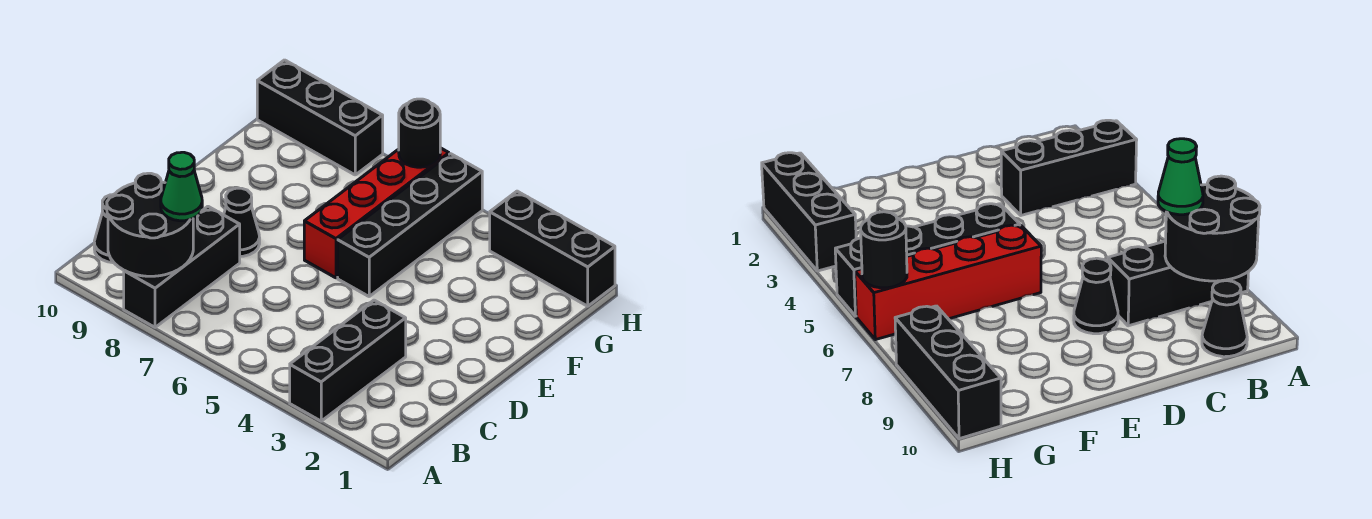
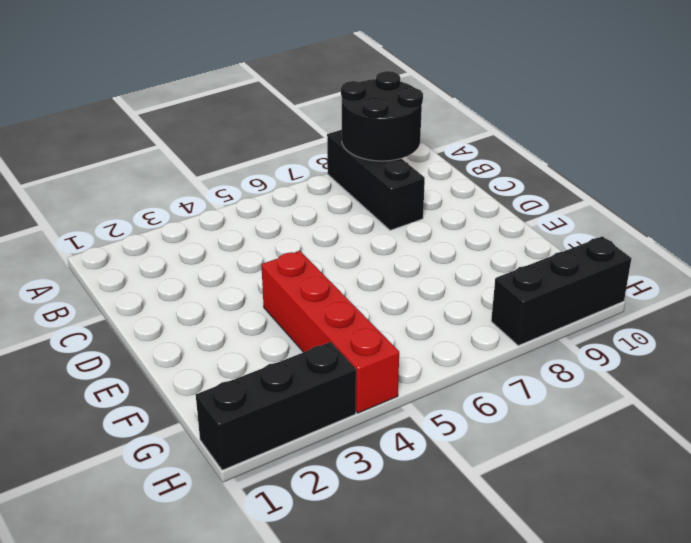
red brick E4:H4 level 1 -> red brick E6:H6 level 1
none -> black brick A3:C3 level 1
none -> black cone B10 level 1

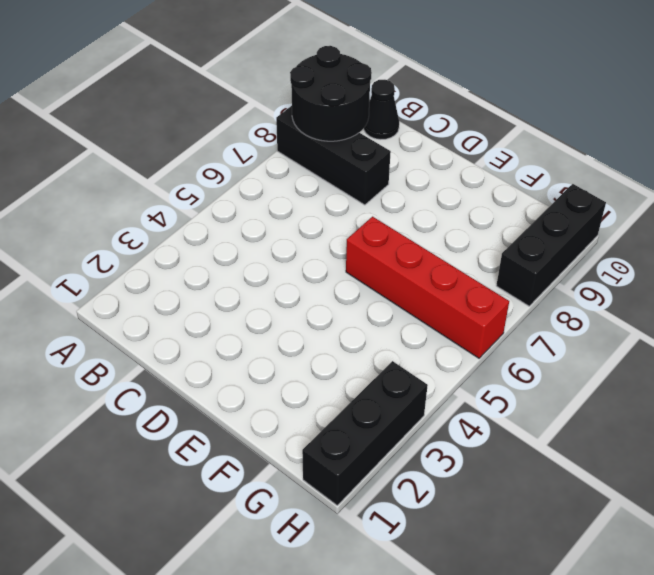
none -> black brick A3:C3 level 1
none -> black cone D8 level 1

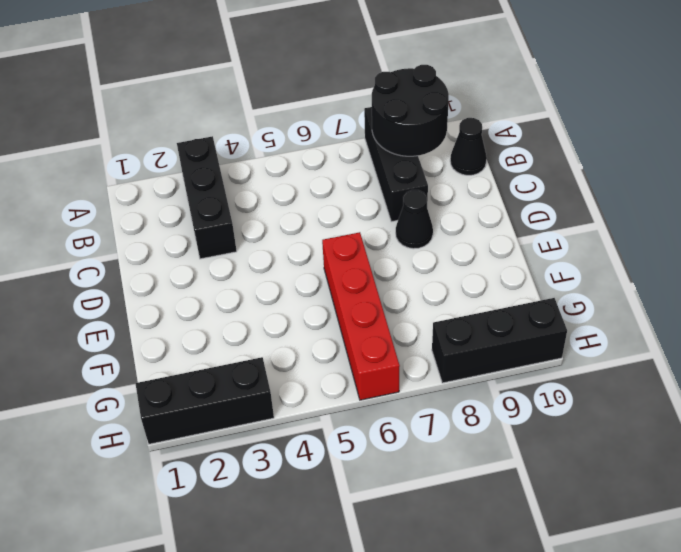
none -> black brick E5:H5 level 1
none -> black round brick H6 level 2

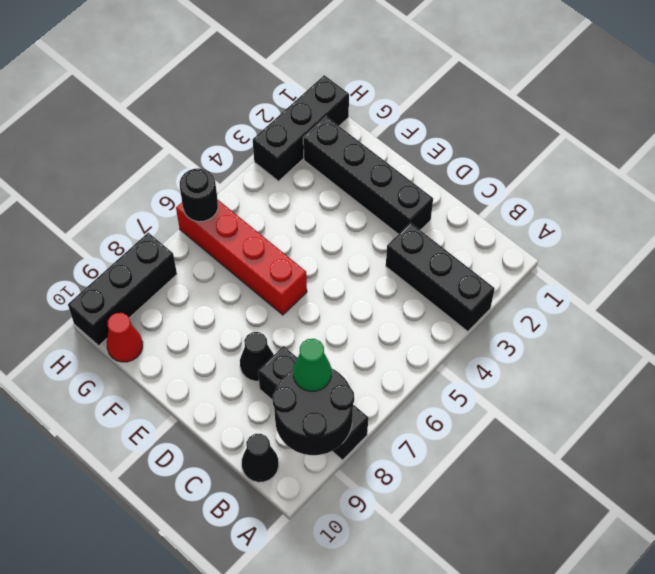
black brick D2:G2 level 1 -> black brick E5:H5 level 1
red cone G10 level 1 -> none

